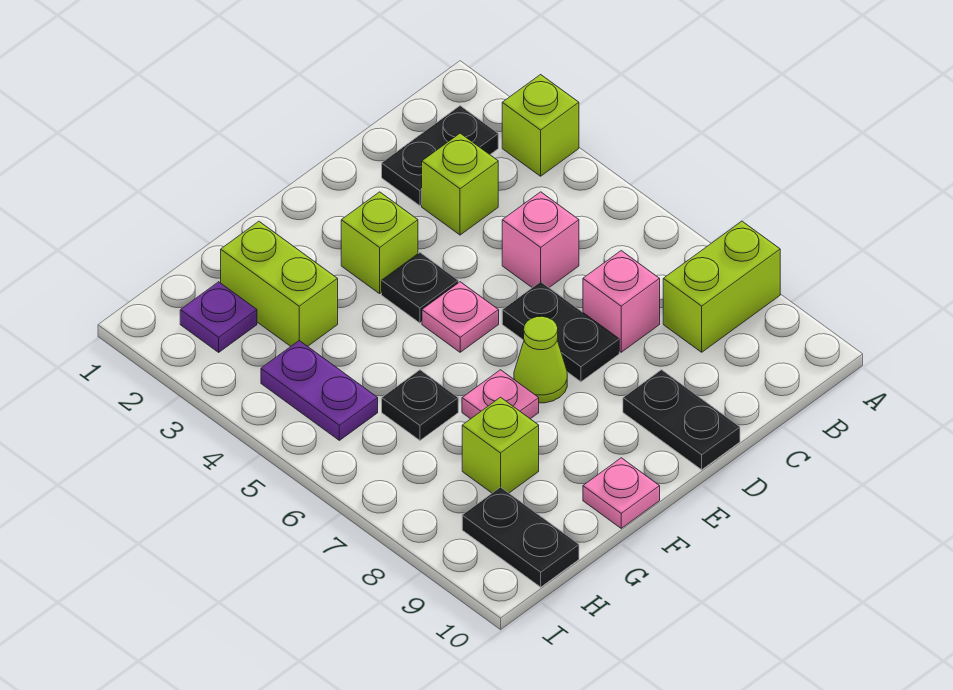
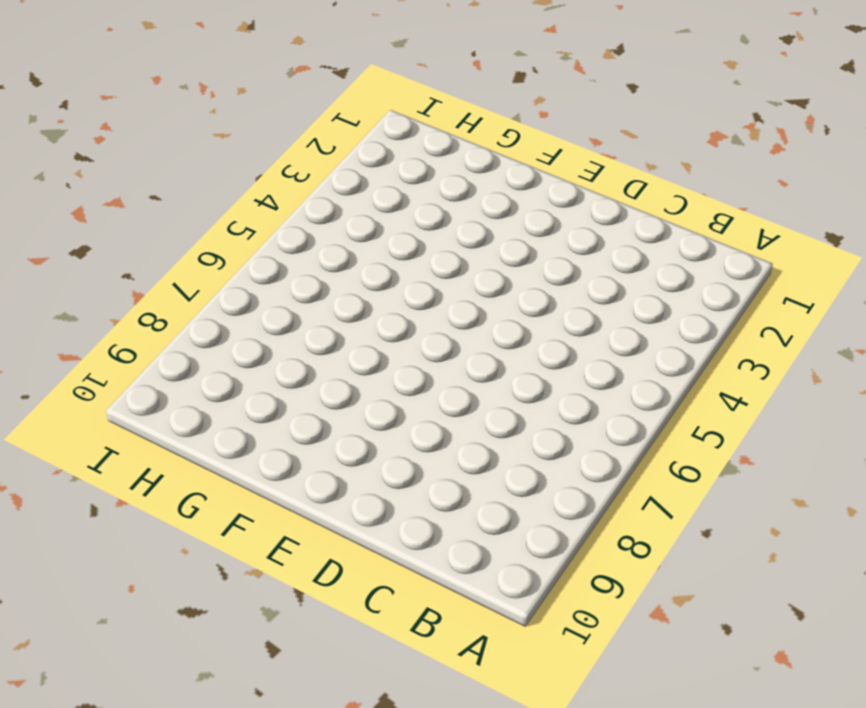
none -> lime brick A3 level 1
none -> lime brick A8:B8 level 1
none -> black plate B2:C2 level 1

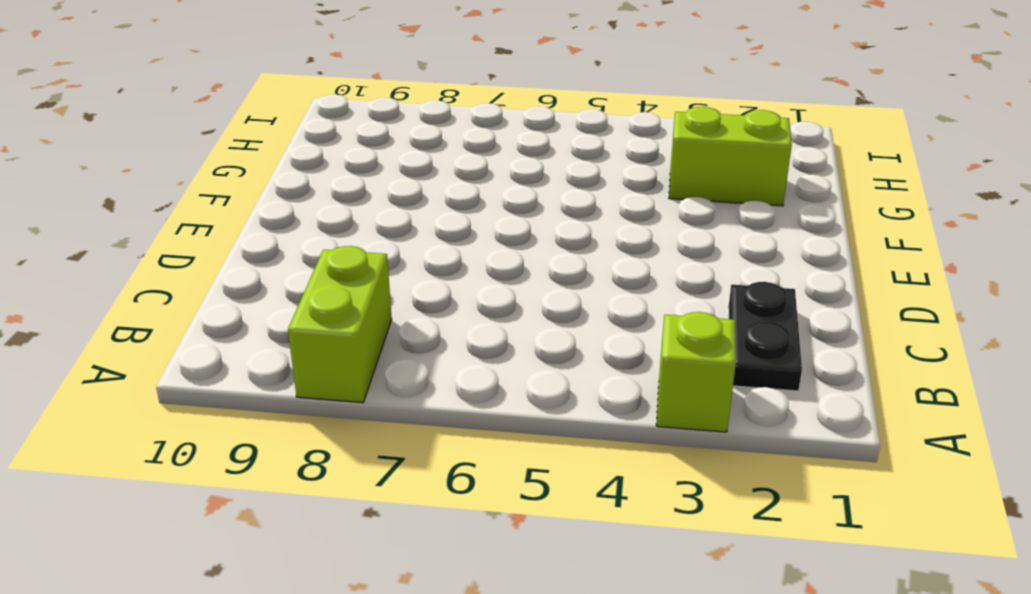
none -> lime brick C3 level 1
none -> pink brick C5 level 1
none -> pink brick C7 level 1

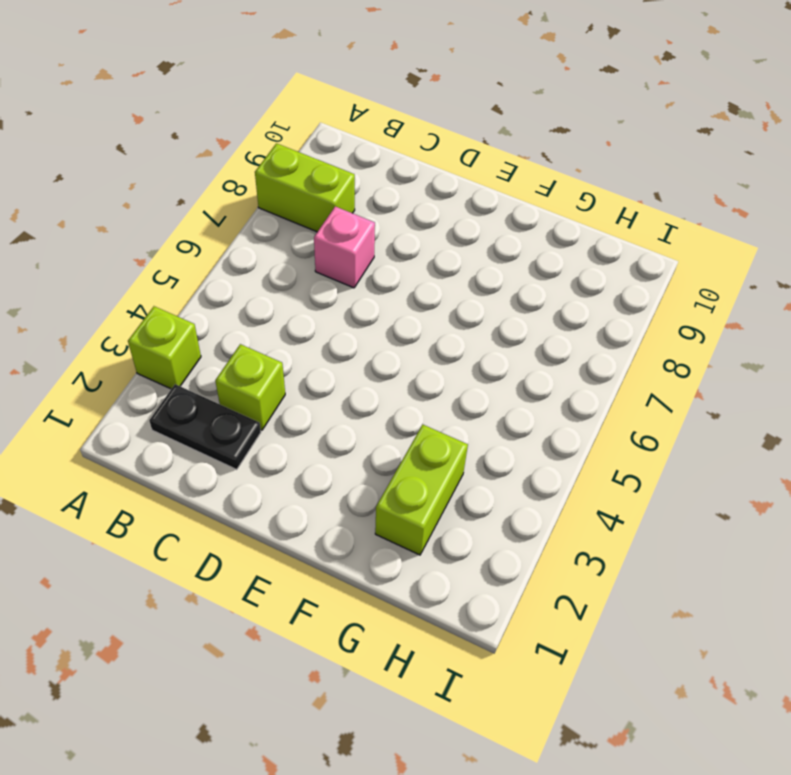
none -> pink brick C5 level 1
none -> black plate D6:D7 level 1
none -> black plate D9:D10 level 1

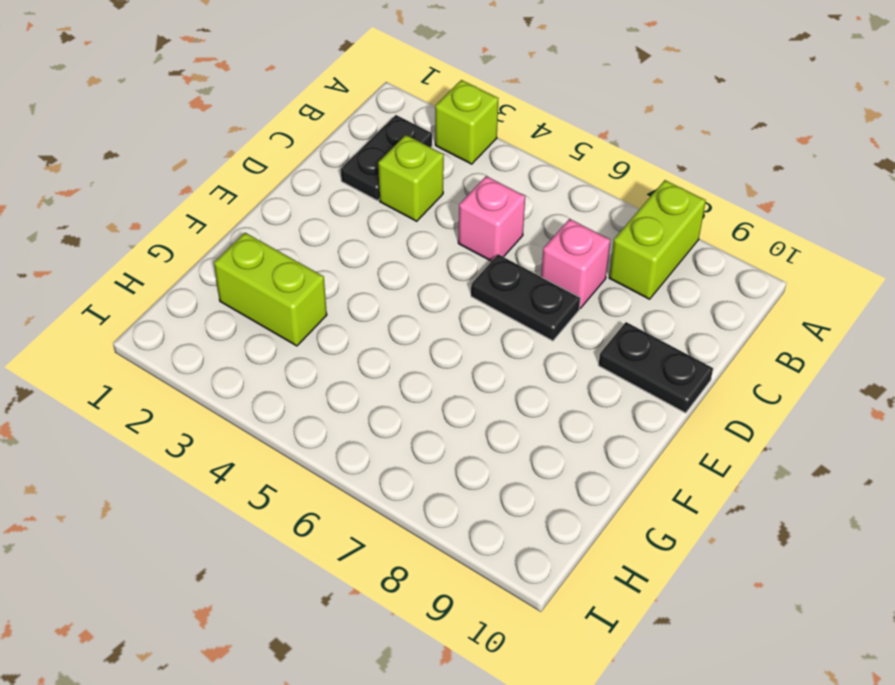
none -> lime brick E3 level 1
none -> black plate E4 level 1
none -> pink plate E5 level 1

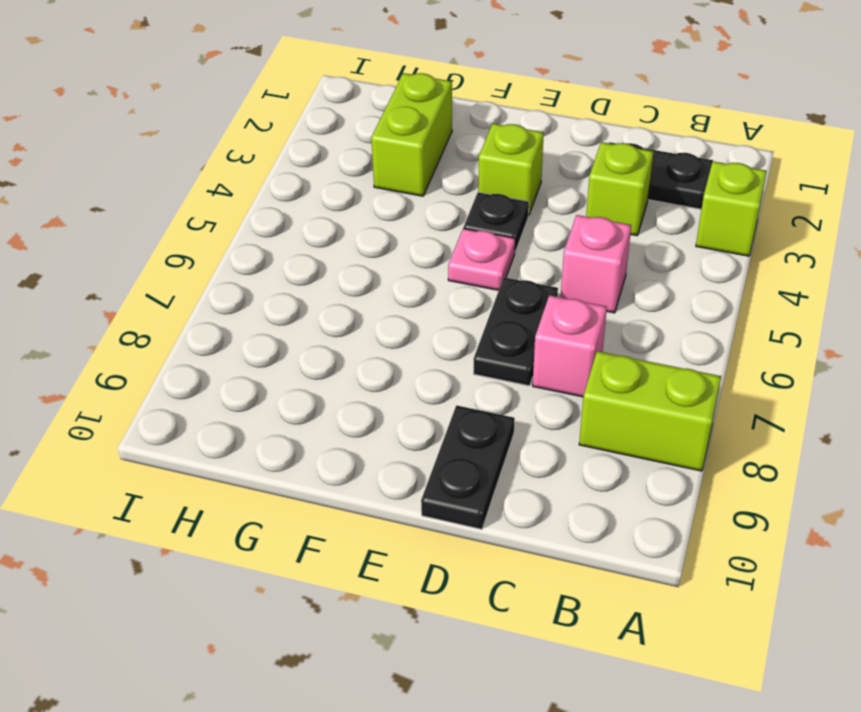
none -> lime cone E7 level 1
none -> pink plate F7 level 1
none -> pink plate F10 level 1

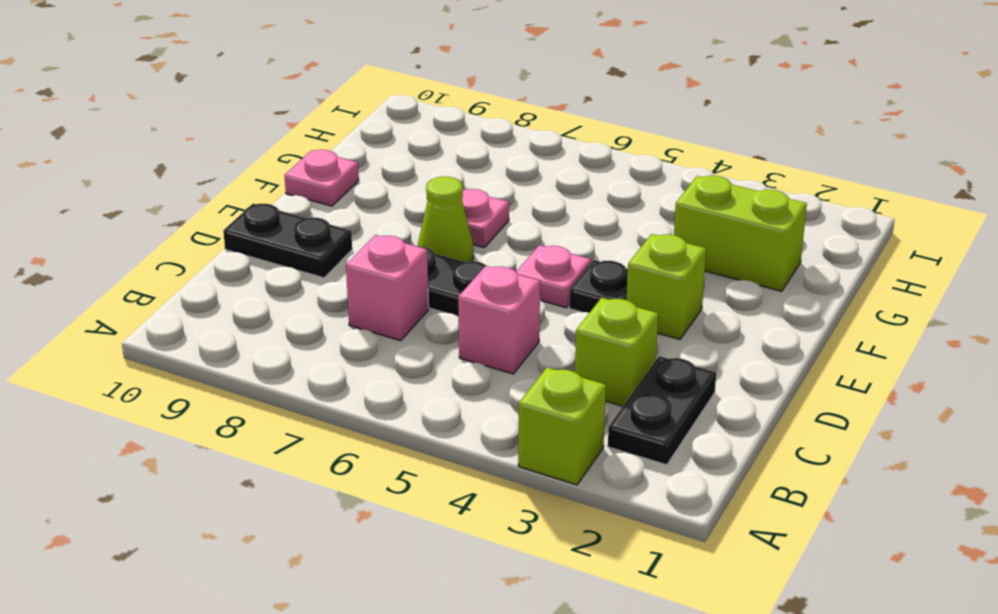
none -> lime brick A8:B8 level 1
none -> black plate G6 level 1
none -> lime brick G8 level 1

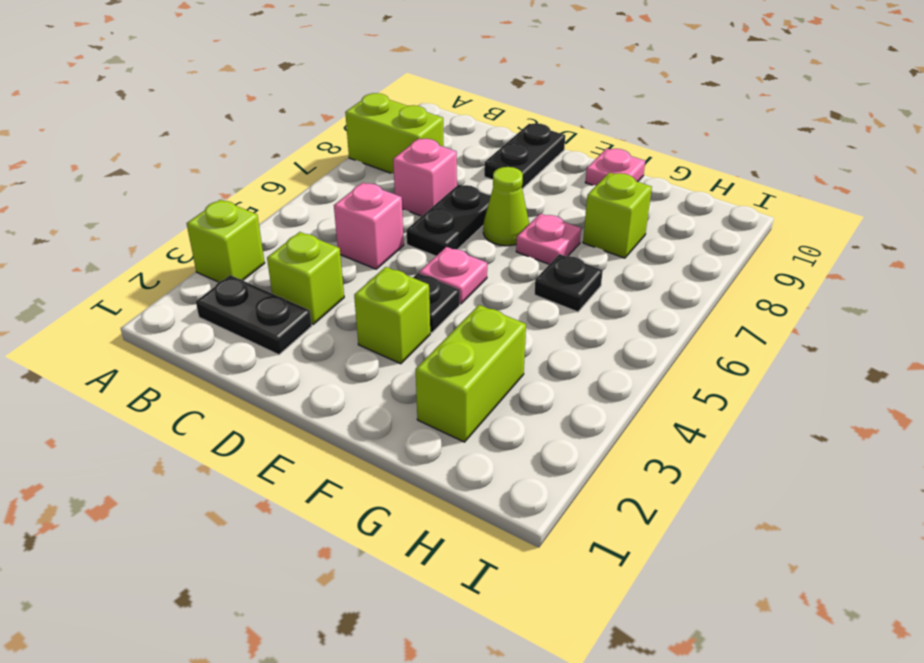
none -> purple plate H2 level 1
none -> purple plate H4:H5 level 1
none -> black plate H9:H10 level 1

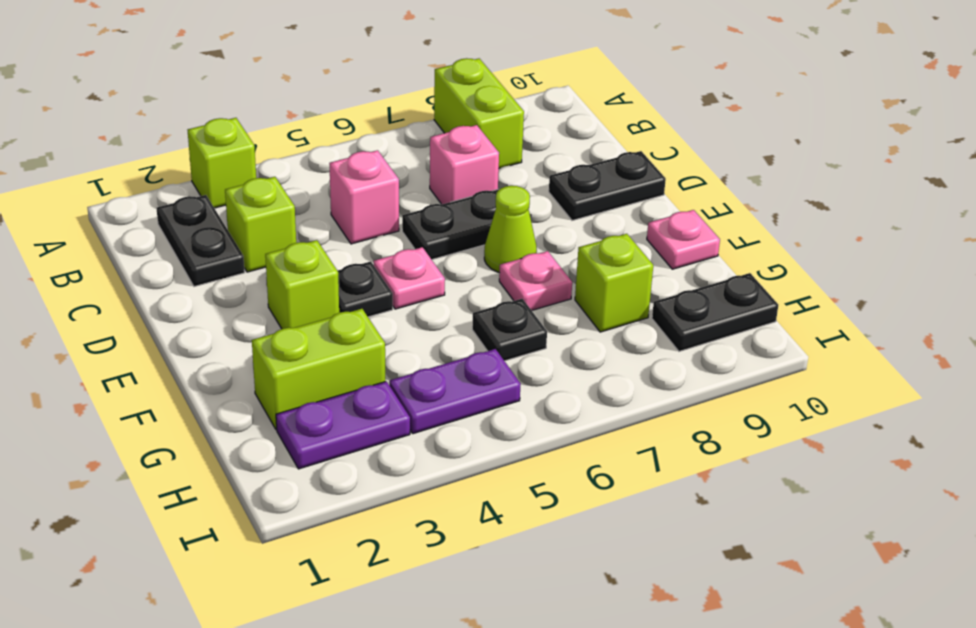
purple plate H2:H3 level 1 -> purple plate H2 level 1

